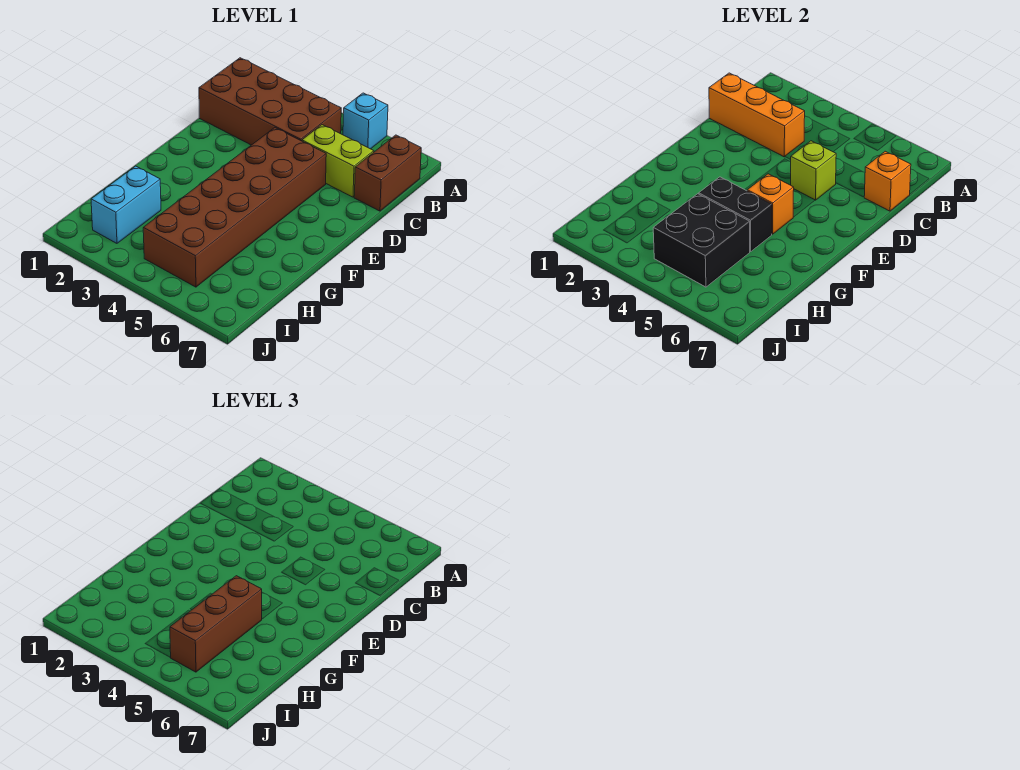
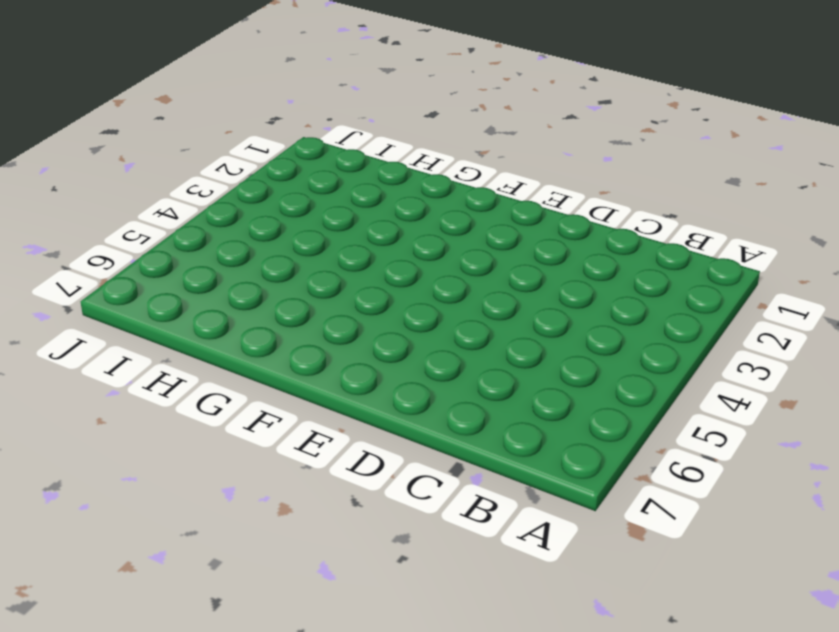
none -> cyan brick A5 level 1
none -> brown brick B1:C4 level 1
none -> brown brick B7:C7 level 1

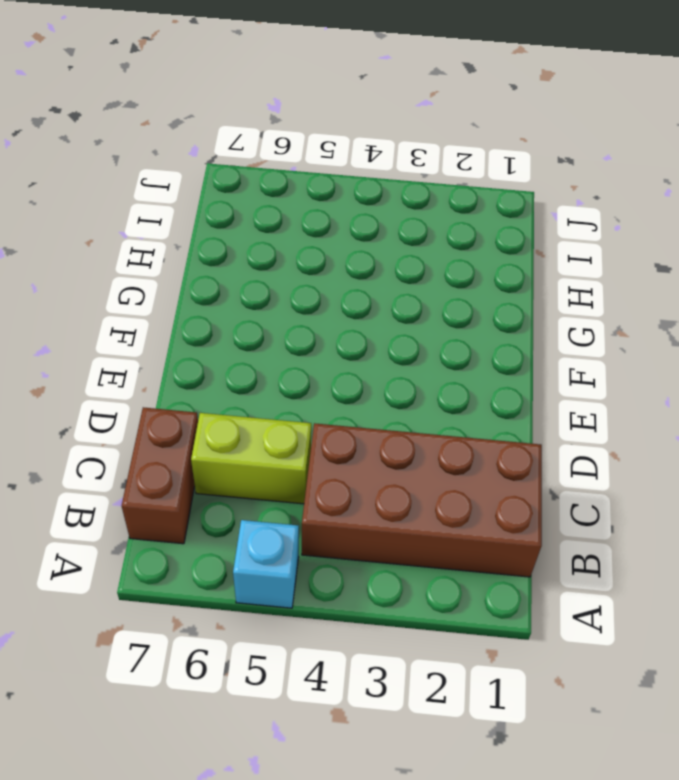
none -> brown brick D4:I5 level 1
none -> cyan brick H2:I2 level 1
none -> orange brick C1:C3 level 2

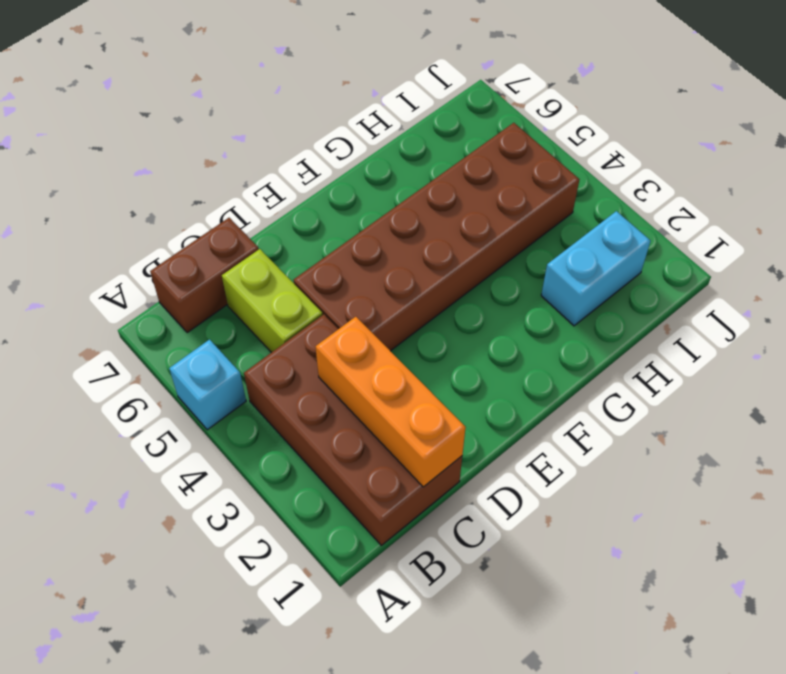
none -> orange brick C7 level 2
none -> lime brick D5 level 2
none -> orange brick F5 level 2

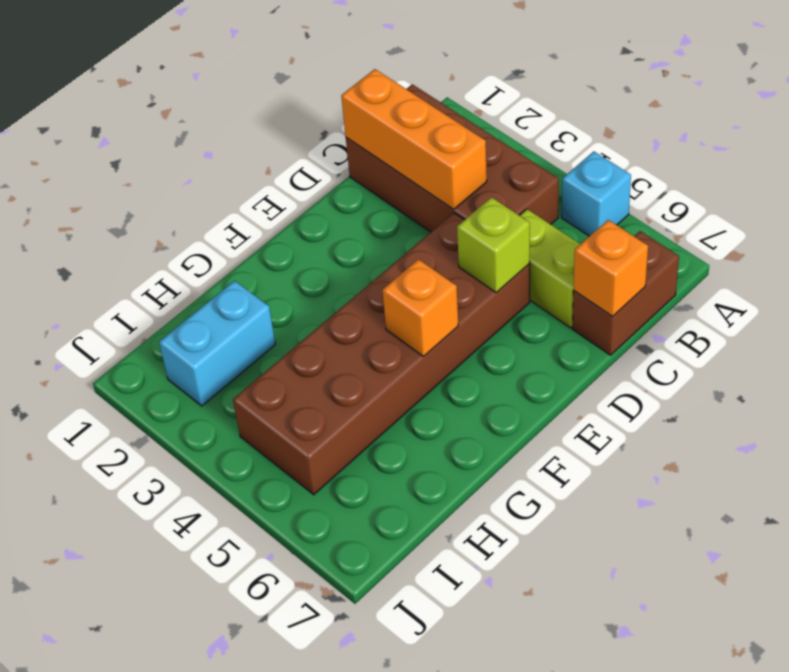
none -> black brick G4:G5 level 2
none -> black brick H4:I5 level 2
none -> brown brick G5:I5 level 3

